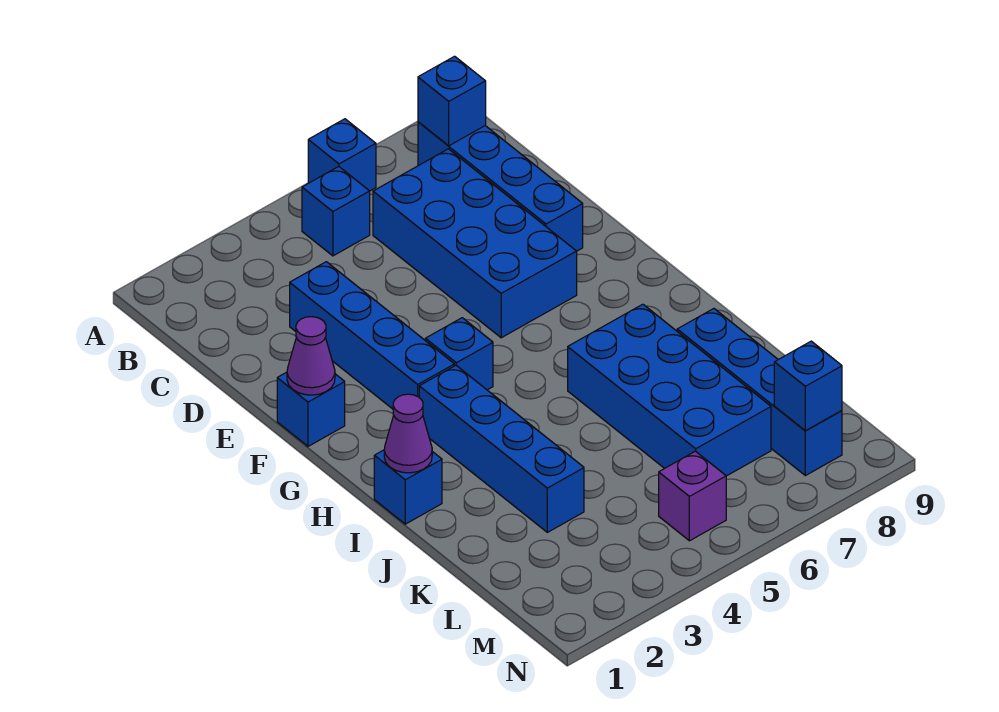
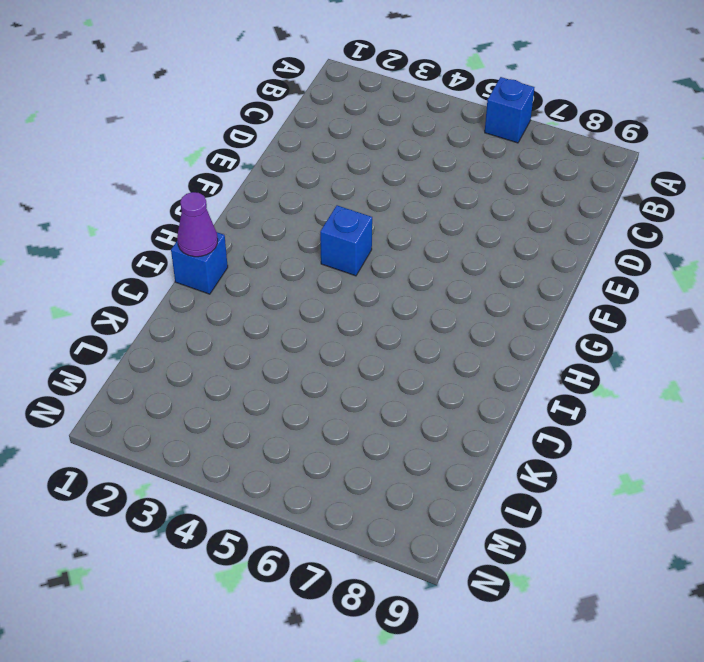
none -> blue brick B5 level 1
none -> blue brick B8:E8 level 1
none -> blue brick C6:F7 level 1

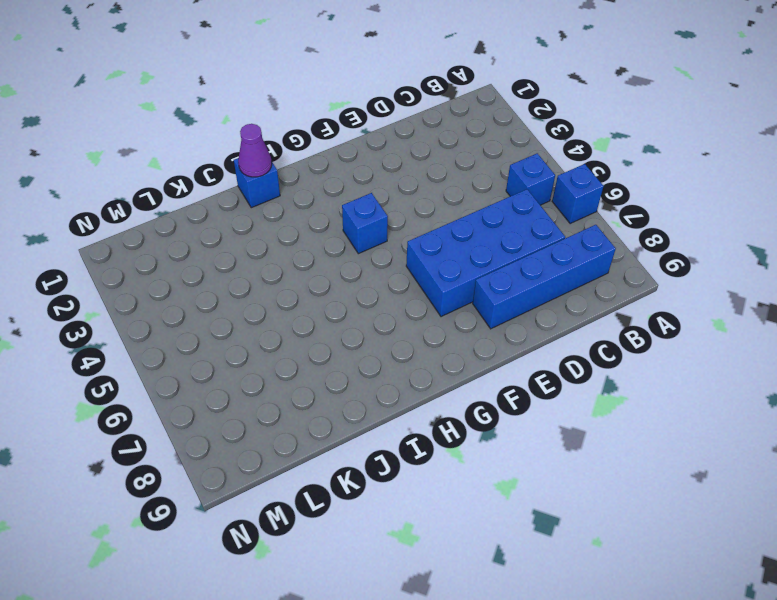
none -> blue brick D3:G3 level 1
none -> blue brick F1 level 1
none -> blue brick H3:K3 level 1

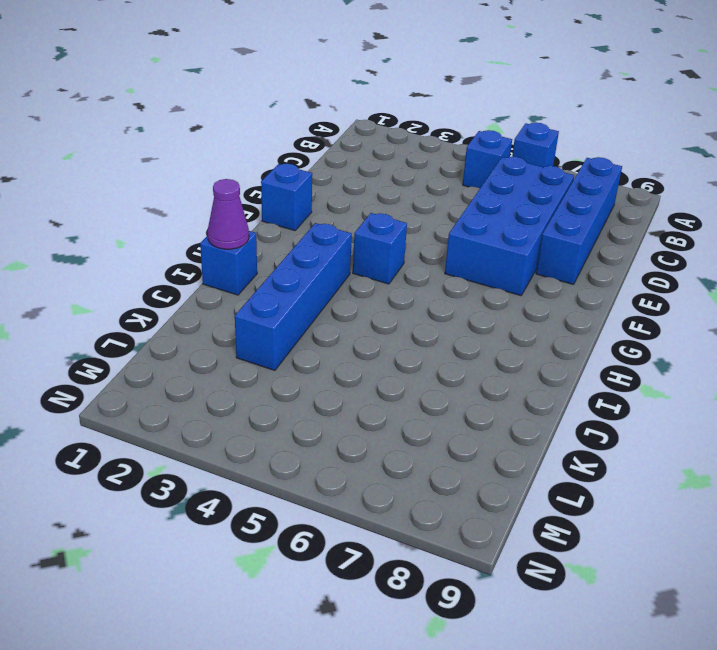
none -> blue brick D3:G3 level 1
none -> blue brick I6:L7 level 1
none -> blue brick J8:M8 level 1

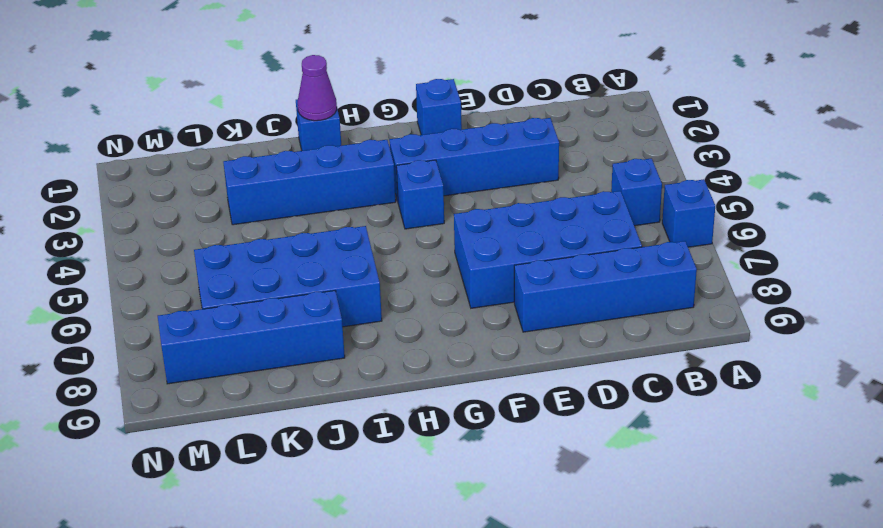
none -> purple brick M5 level 1
none -> blue brick B8 level 2
none -> purple cone F1 level 2

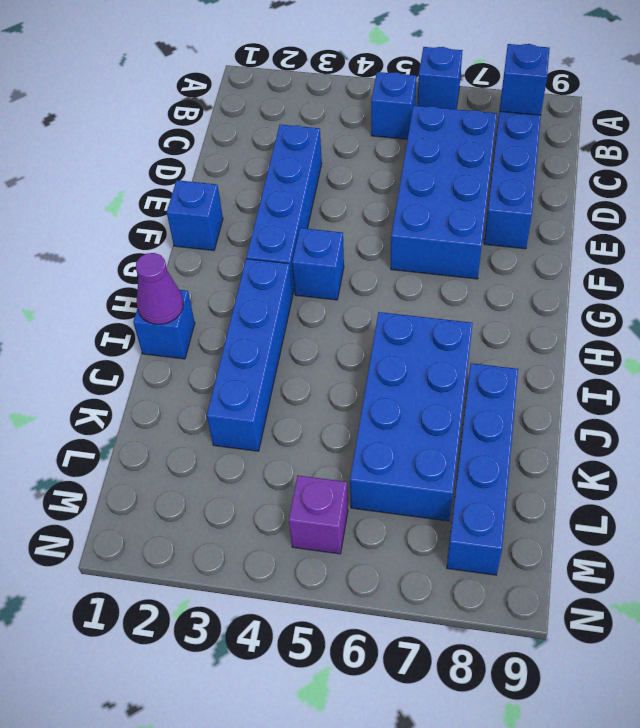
none -> purple cone F1 level 2
none -> blue brick M8 level 2

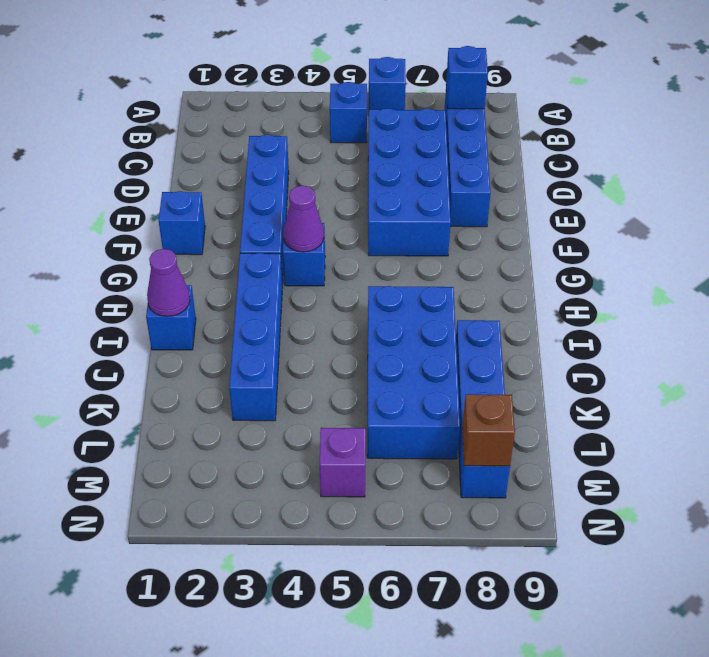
purple cone G4 level 2 -> purple cone F1 level 2
brown brick M8 level 2 -> blue brick M8 level 2

